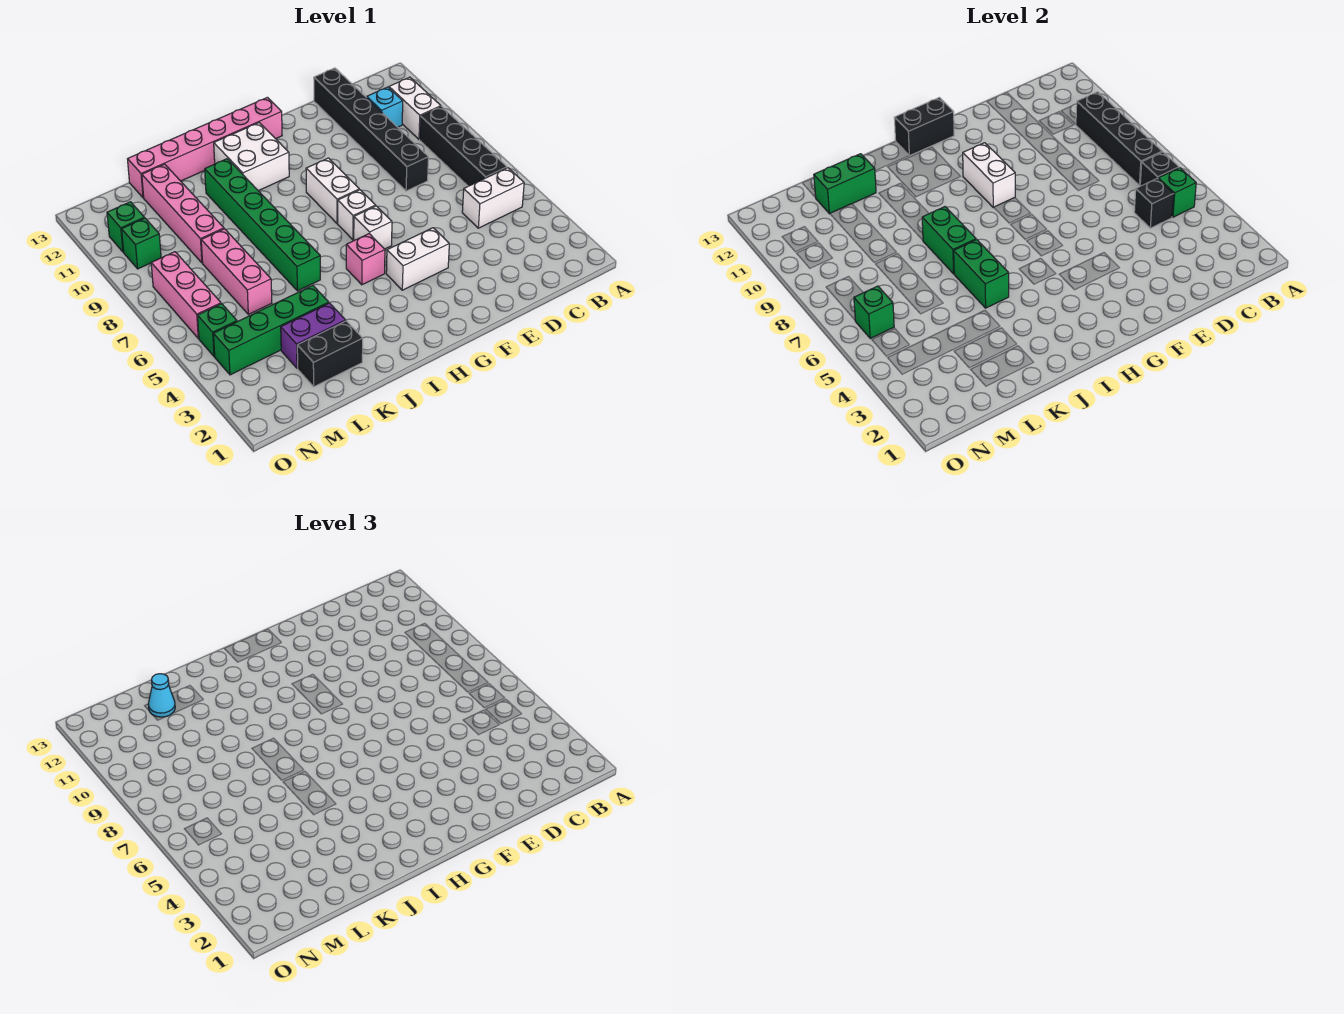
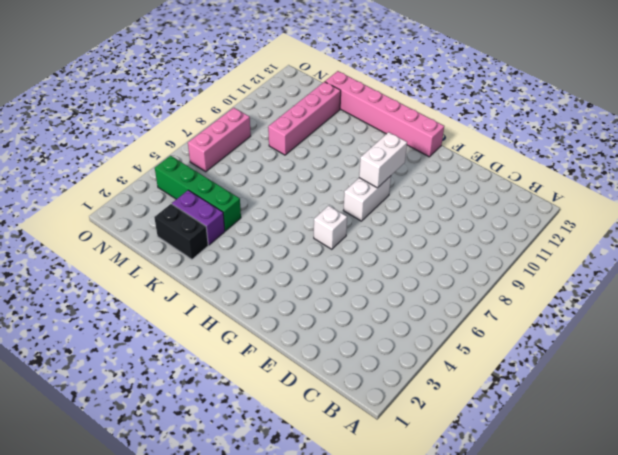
none -> white brick B5:C5 level 1
none -> black brick B6:B9 level 1
none -> white brick B10:B11 level 1
none -> cyan brick C11 level 1

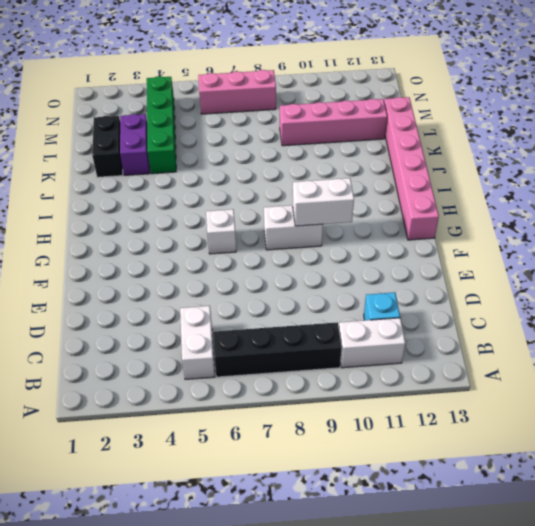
none -> black brick D8:D13 level 1
none -> white brick F4:G4 level 1
none -> white brick G7 level 1
none -> pink brick H5 level 1

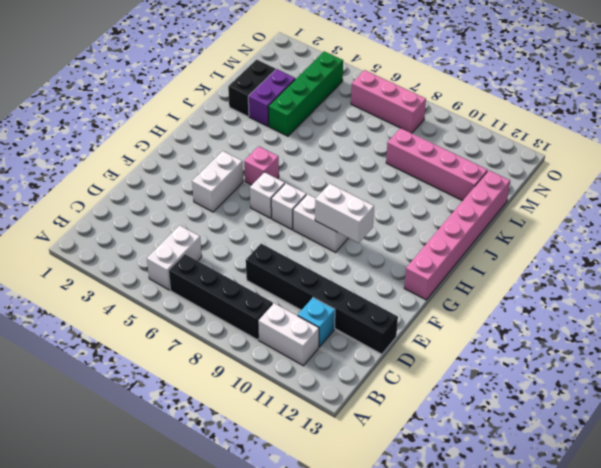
none -> white brick H11:I12 level 1
none -> green brick J6:J11 level 1
none -> pink brick L6:L8 level 1
none -> green brick N5 level 1

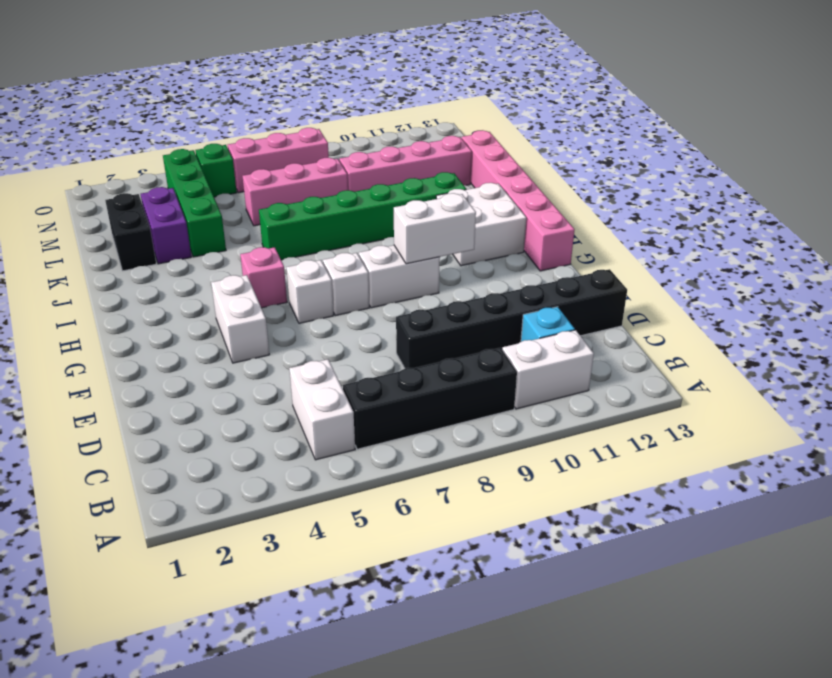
none -> green brick N10 level 1
none -> green brick N11 level 1
none -> green brick B5 level 2
none -> black brick B6 level 2

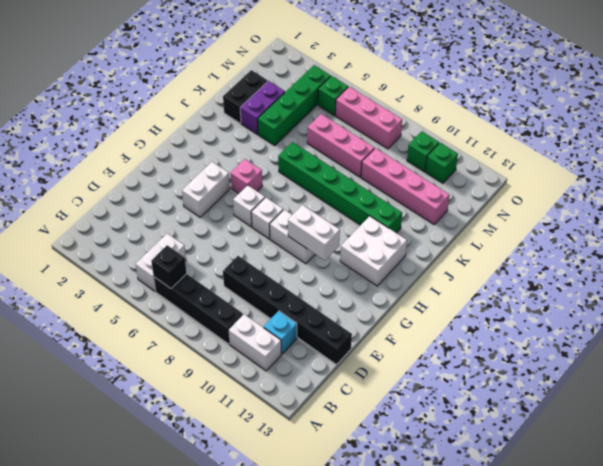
none -> pink brick G13:L13 level 1
none -> green brick B5 level 2
none -> black brick B7:B10 level 2
none -> black brick C5 level 2

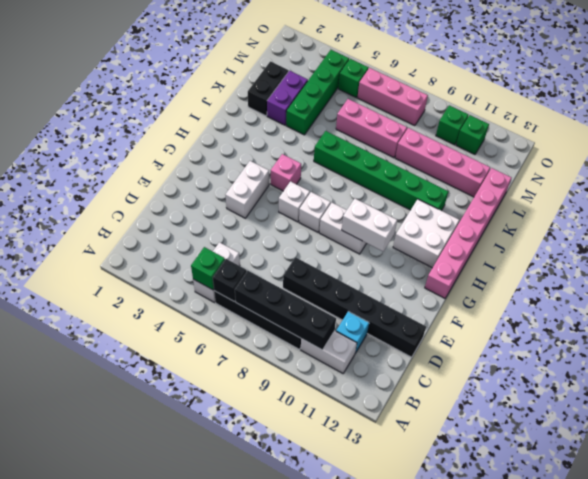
none -> black brick C5 level 2
none -> black brick G13:H13 level 2
none -> green brick J5:J6 level 2
none -> green brick J7:J8 level 2

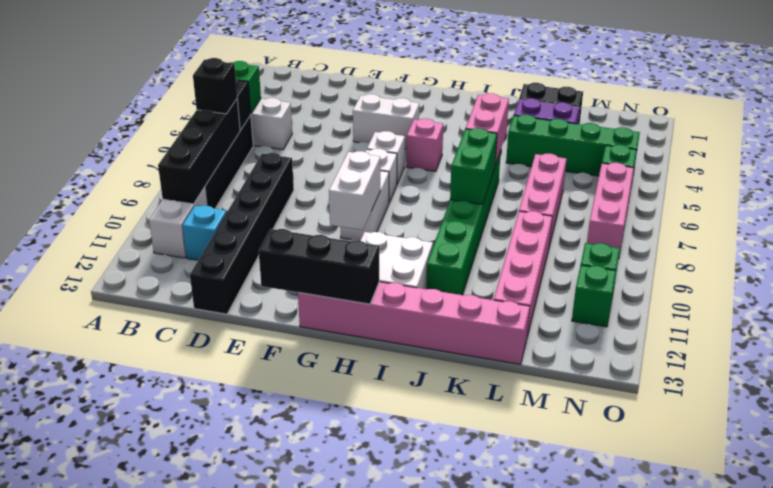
black brick B7 level 3 -> black brick C5 level 2
black brick F13:H13 level 2 -> black brick G13:H13 level 2
pink brick J5:J6 level 2 -> green brick J5:J6 level 2
none -> green brick K12:L12 level 2
none -> green brick N6 level 2
none -> cyan cone L12 level 3

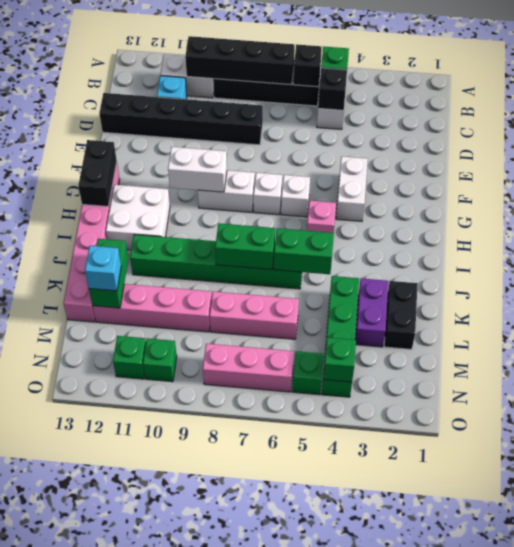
cyan brick L12 level 3 -> cyan cone L12 level 3
green brick N4 level 2 -> green brick N6 level 2

